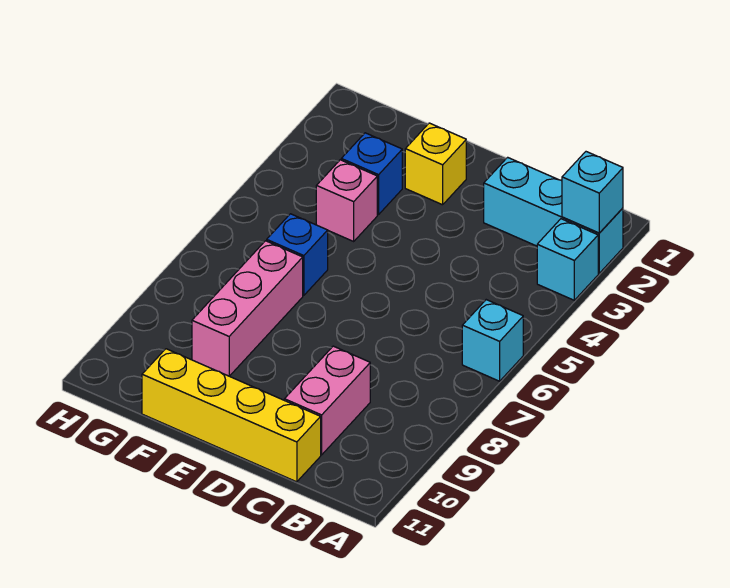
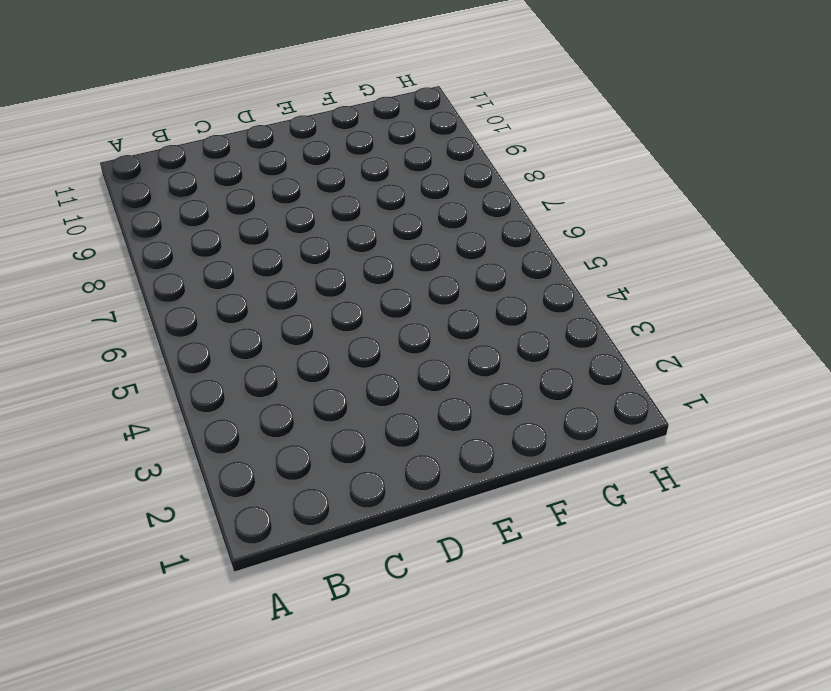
none -> cyan brick A2:C2 level 1
none -> cyan brick A3 level 1

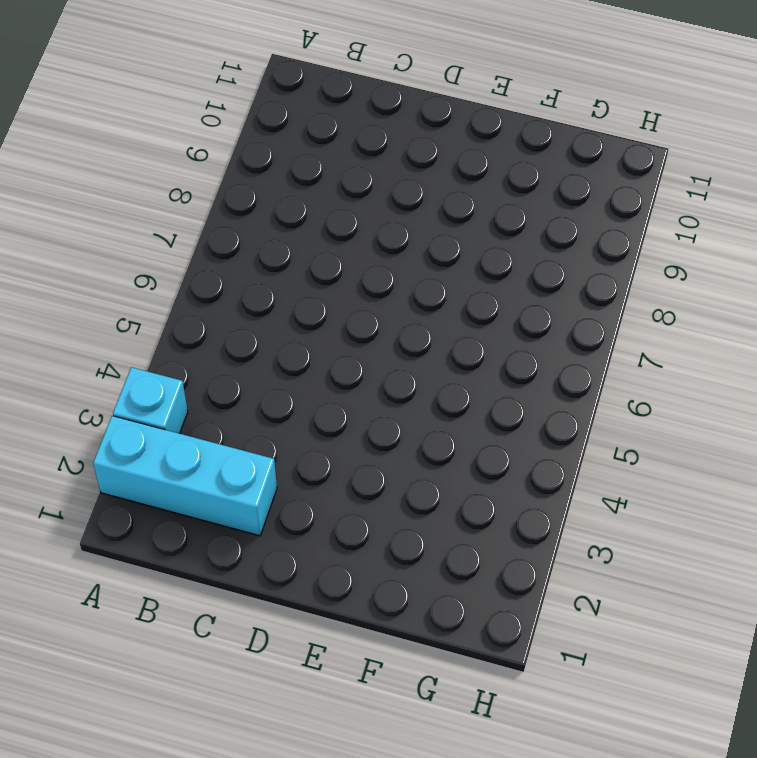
none -> cyan brick A6 level 1
none -> pink brick C9:C10 level 1

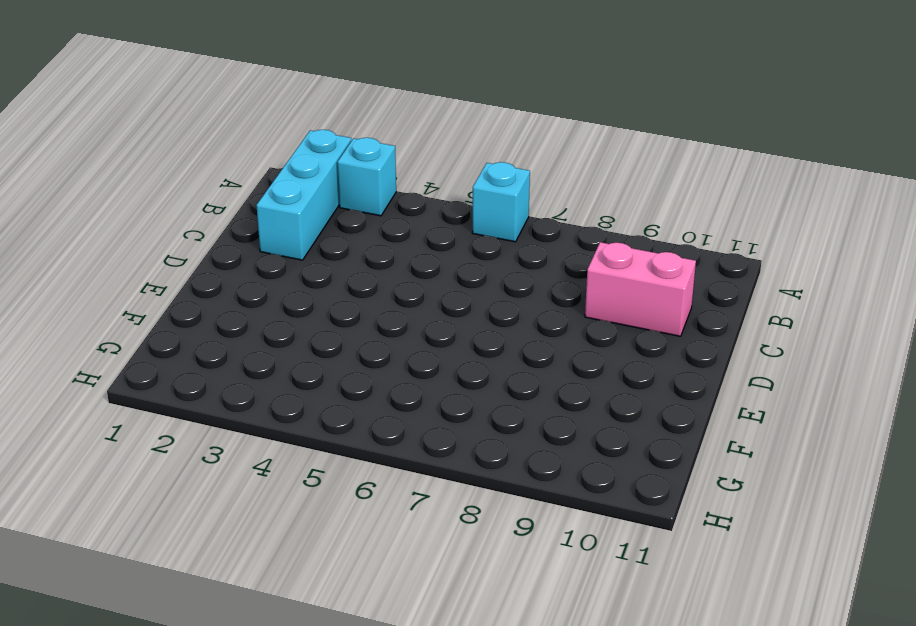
none -> yellow brick C11:F11 level 1
none -> yellow brick E2 level 1

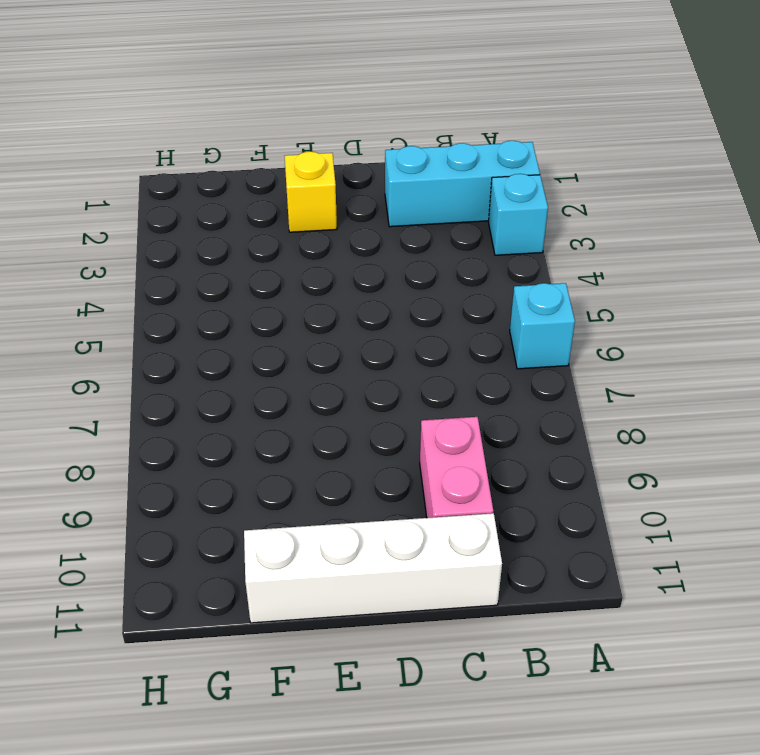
white brick C11:F11 level 1 -> yellow brick C11:F11 level 1
none -> blue brick F3 level 1
none -> pink brick F4 level 1

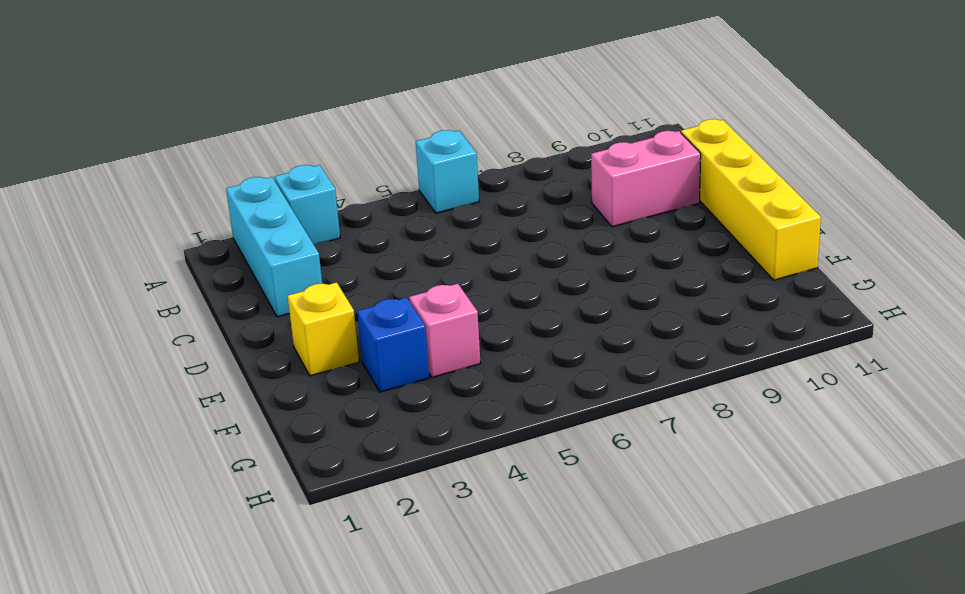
none -> blue brick F6 level 1
none -> pink brick F7:F9 level 1

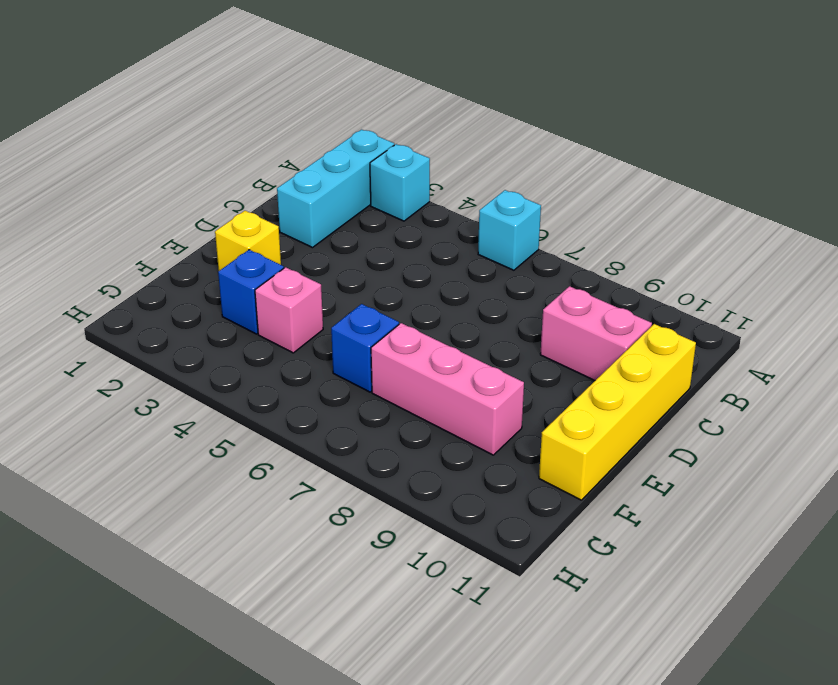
none -> cyan brick A2 level 2

